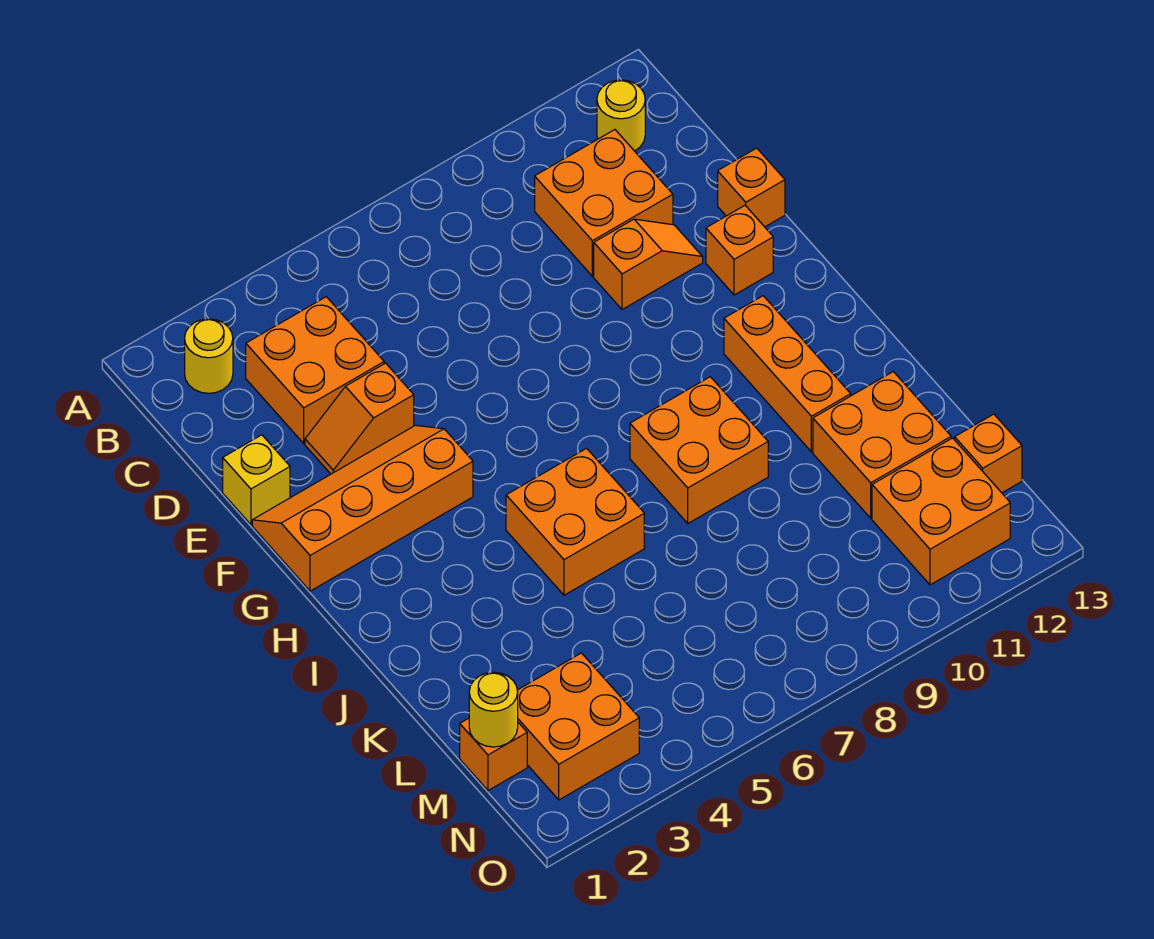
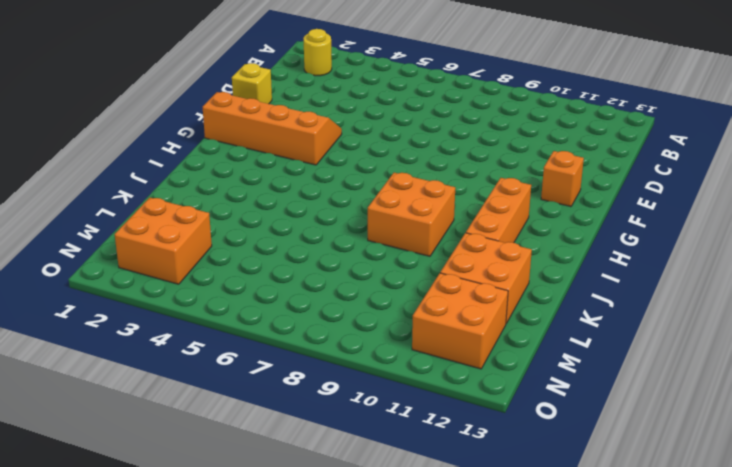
none -> yellow round brick B12 level 1
none -> orange brick C3:D4 level 1
none -> orange brick C10:D11 level 1

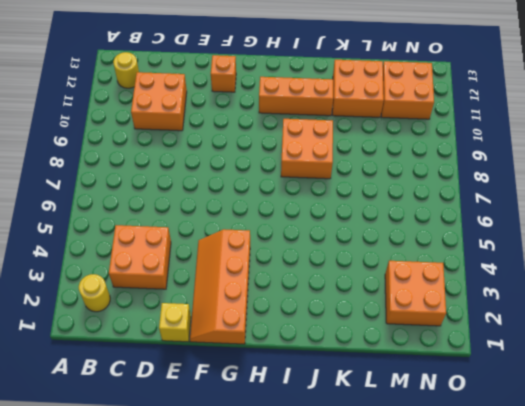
none -> orange slope E3:E4 level 1 top 4
none -> orange slope E10:E11 level 1 top 10
none -> orange brick E13 level 1

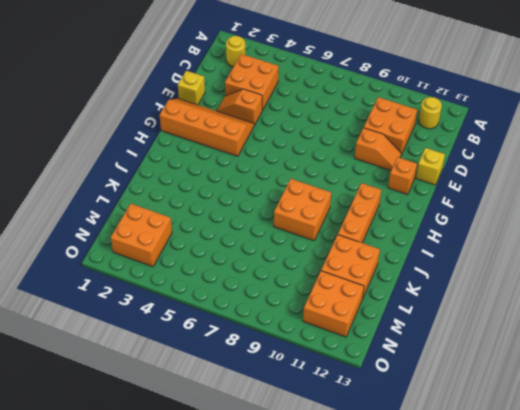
yellow brick E13 level 1 -> orange brick E13 level 1
none -> orange brick I5:J6 level 1
none -> orange brick M1 level 1
none -> orange brick M13 level 1

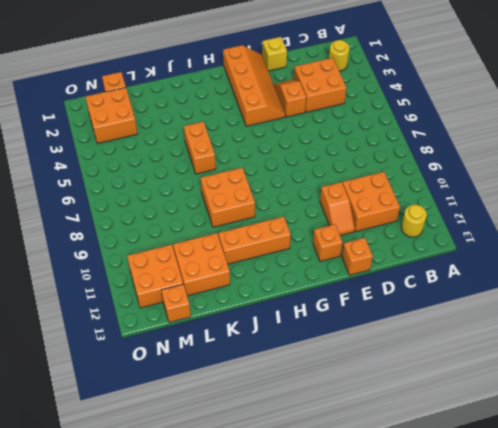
orange brick J5:J6 level 1 -> orange brick I5:J6 level 1
none -> yellow round brick M1 level 2

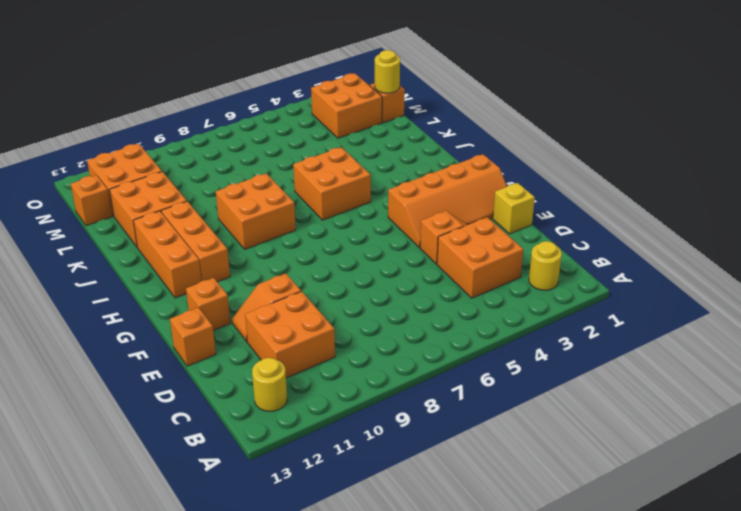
orange brick H12:J12 level 1 -> none

